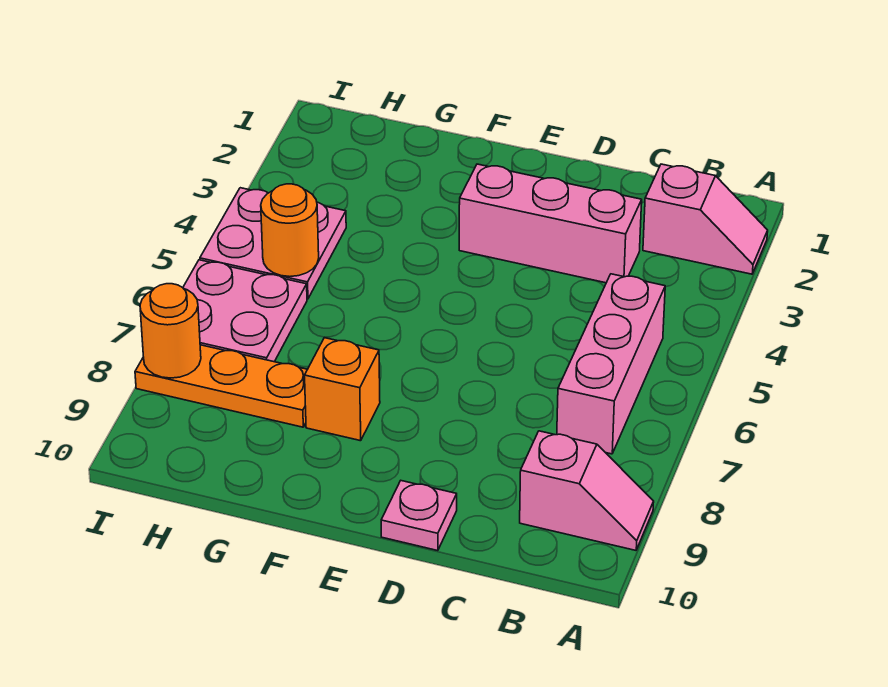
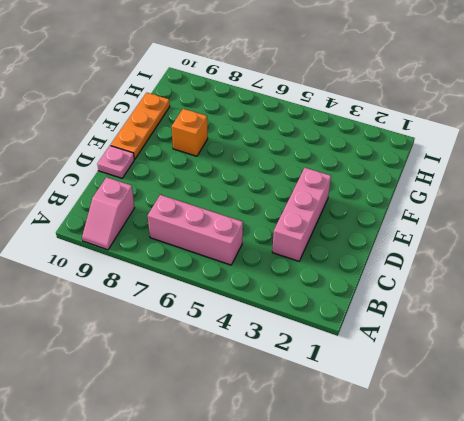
orange plate E10:G10 level 1 -> orange plate G8:I8 level 1
none -> pink slope A2:B2 level 1 top B
none -> pink plate H4:I5 level 1

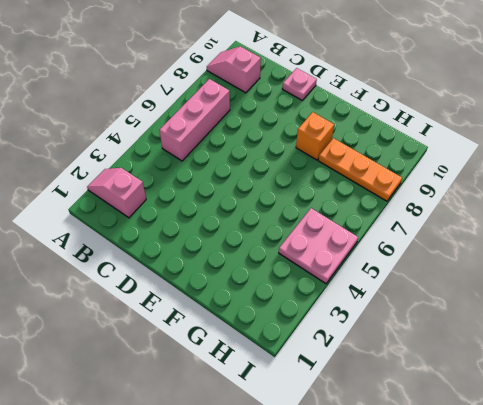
none -> pink brick C3:E3 level 1
none -> pink plate H6:I7 level 1

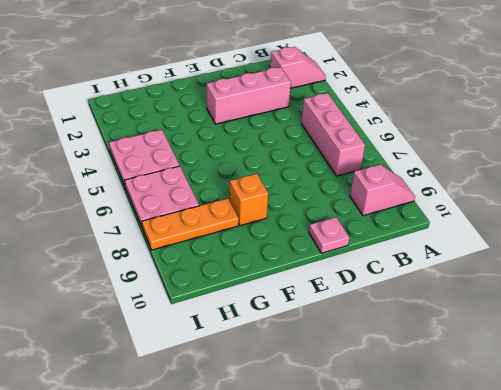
none -> orange round brick H5 level 2
none -> orange round brick I8 level 2

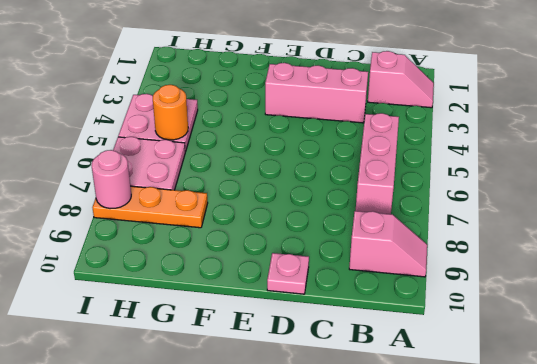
pink round brick I8 level 2 -> orange round brick I8 level 2
none -> orange brick F8 level 1

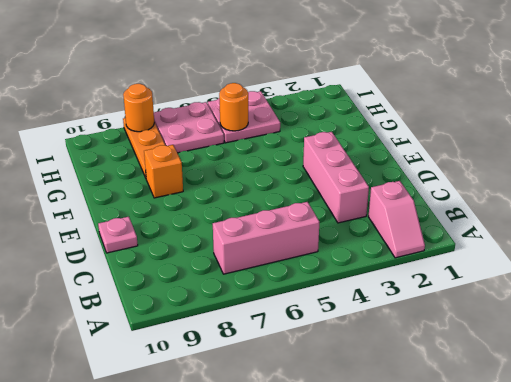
none -> pink slope A9:B9 level 1 top B

